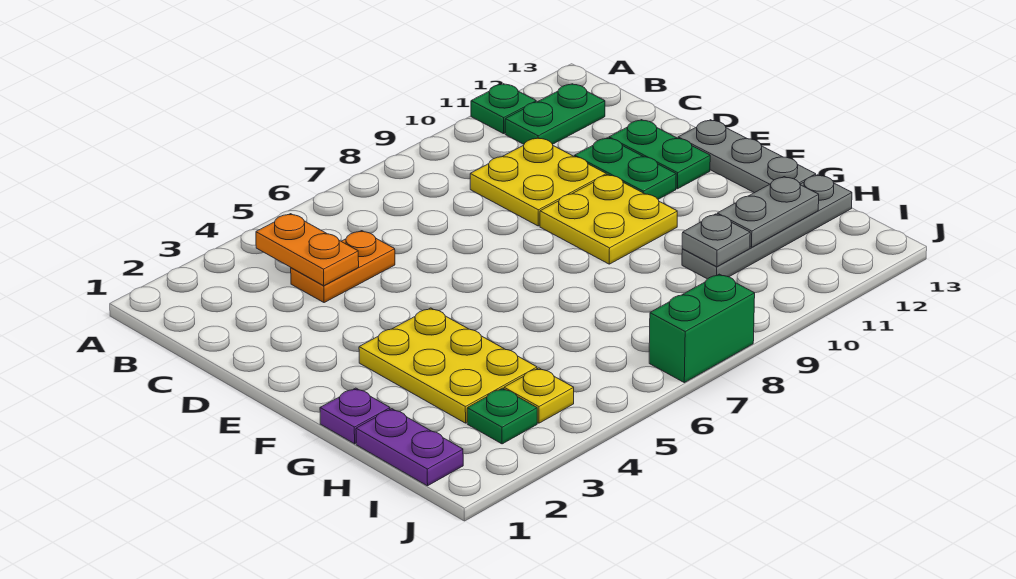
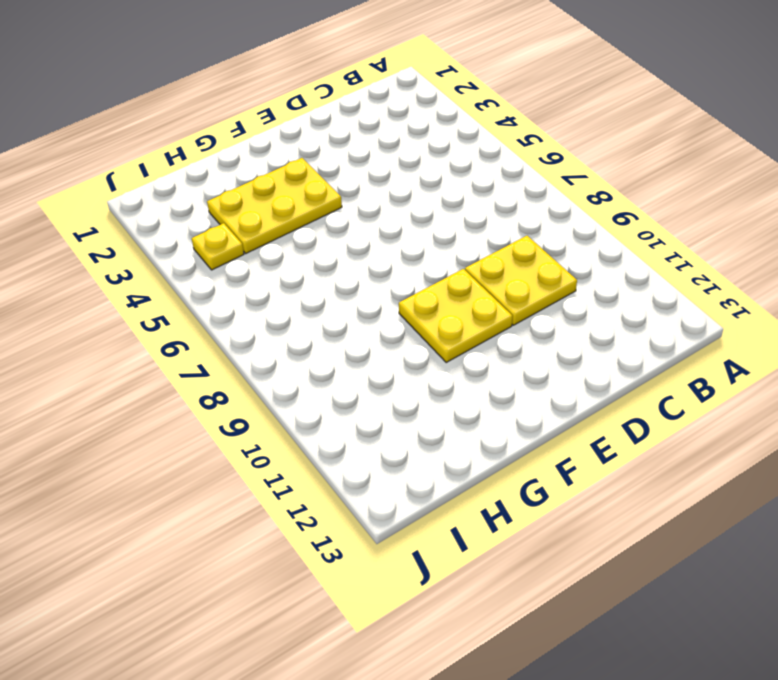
none -> green plate A11 level 1
none -> green plate B11:B12 level 1
none -> orange plate C4:C5 level 1

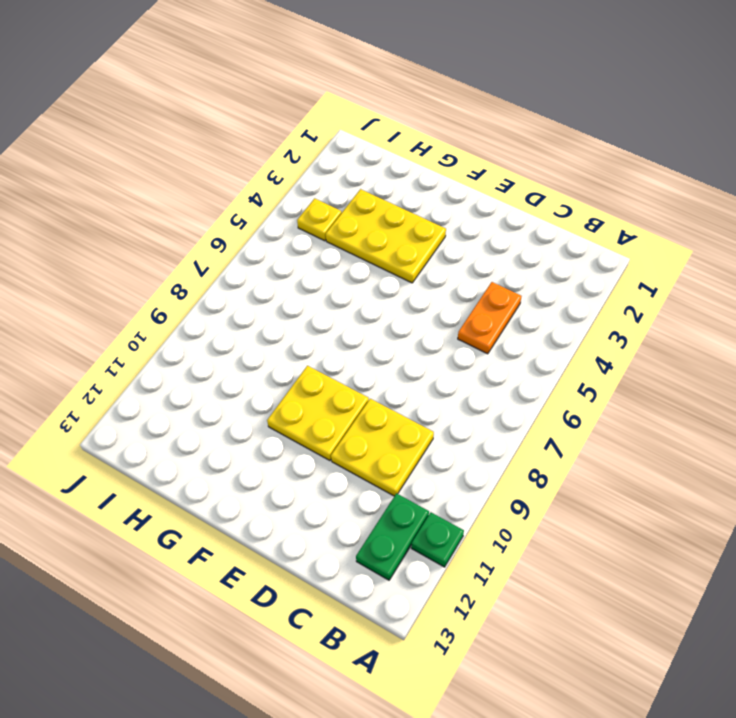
none -> green plate D11:E11 level 1
none -> green plate D12:E12 level 1
none -> grey plate E13:G13 level 1

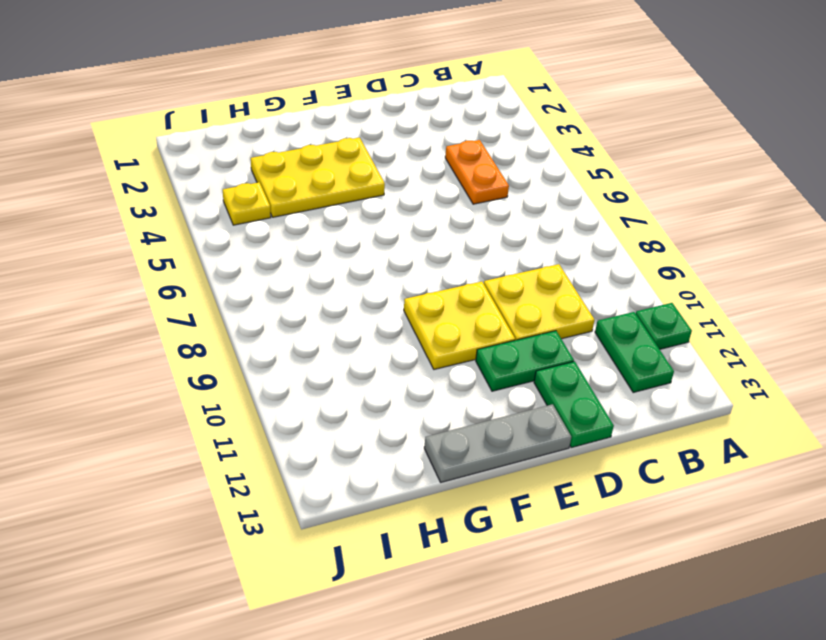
green plate D12:D13 level 1 -> green plate D12:E12 level 1
none -> purple plate G1 level 1
none -> purple plate H1:I1 level 1
none -> grey plate H10:H13 level 1

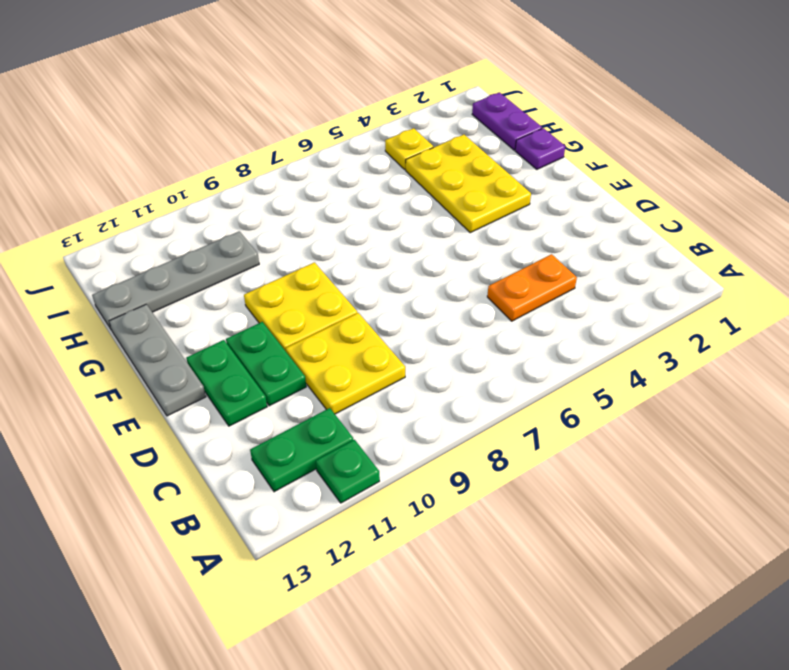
none -> green plate I3 level 1
none -> green brick J7:J8 level 1
none -> orange plate B4:C4 level 2

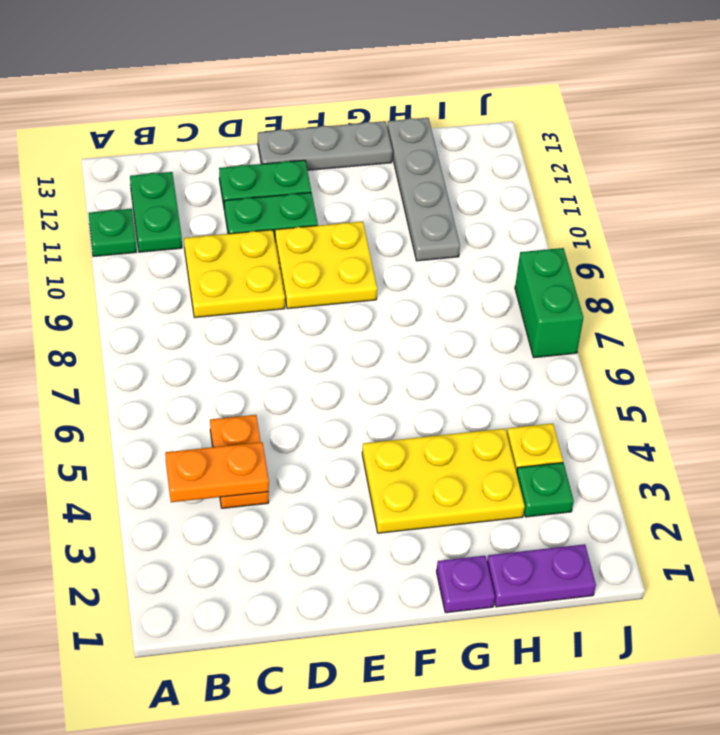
none -> grey plate H10 level 2
none -> grey plate H11:H12 level 2

